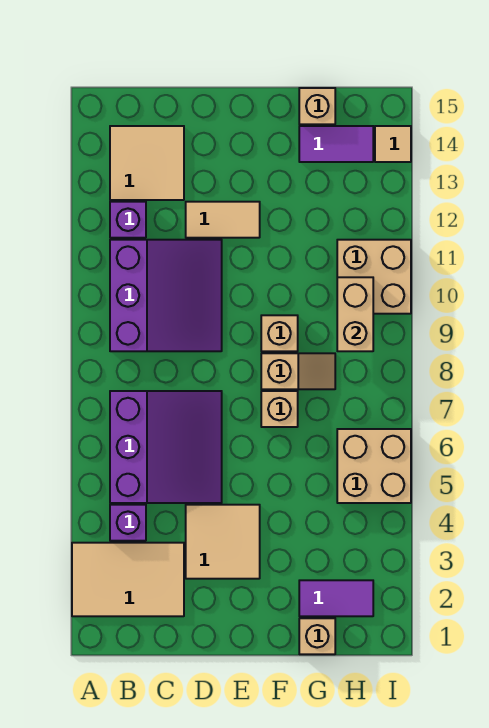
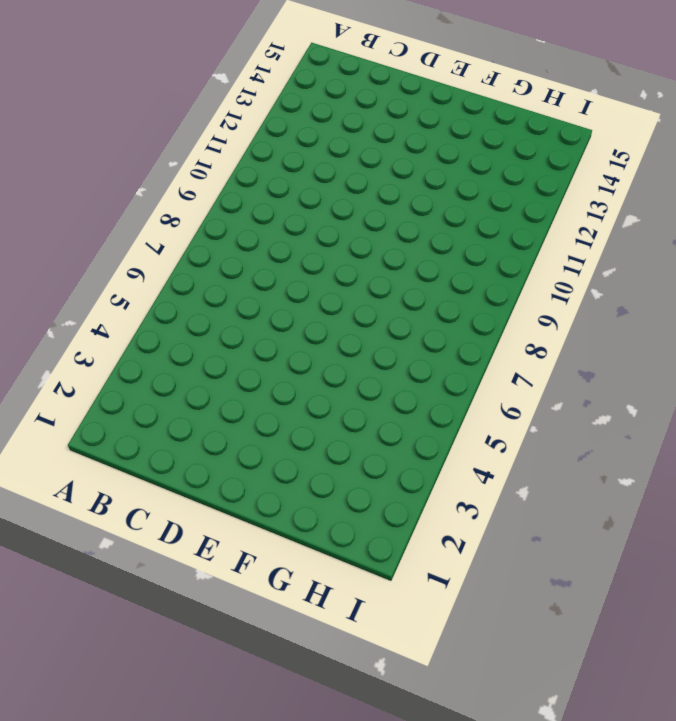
none -> tan tile A2:C3 level 1
none -> purple brick B4 level 1
none -> purple slope B5:D7 level 1 top B

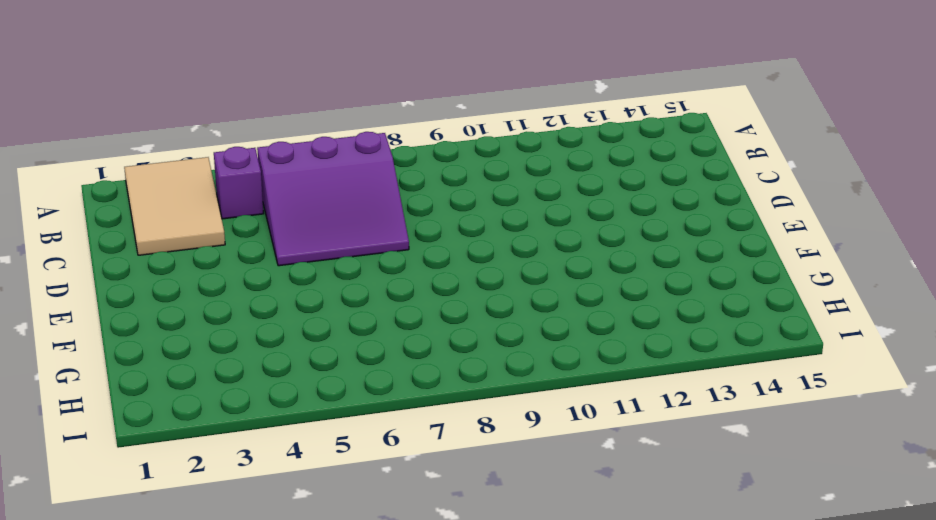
none -> purple slope B9:D11 level 1 top B
none -> purple brick B12 level 1
none -> tan tile B13:C14 level 1

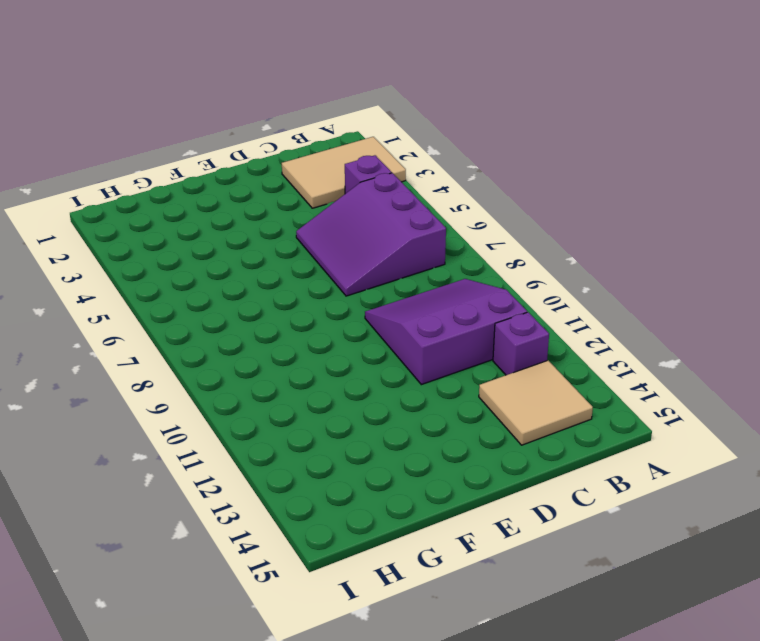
purple slope B9:D11 level 1 top 11 -> purple slope B9:D11 level 1 top B
none -> tan tile D3:E4 level 1
none -> tan tile D12:E12 level 1
none -> tan brick F7 level 1

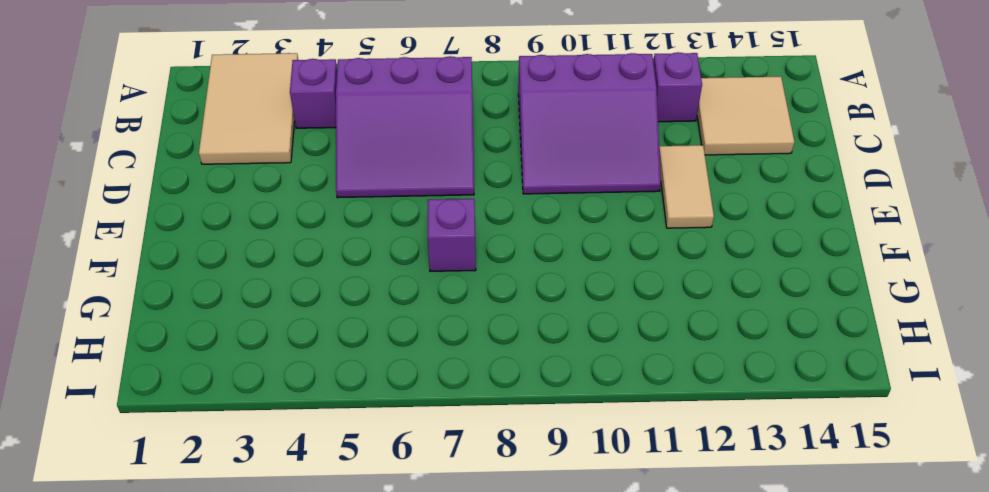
purple brick F7 level 1 -> tan brick F7 level 1
none -> tan tile D3:E4 level 1
none -> tan slope F8:G8 level 1 top F
none -> tan brick F9 level 1

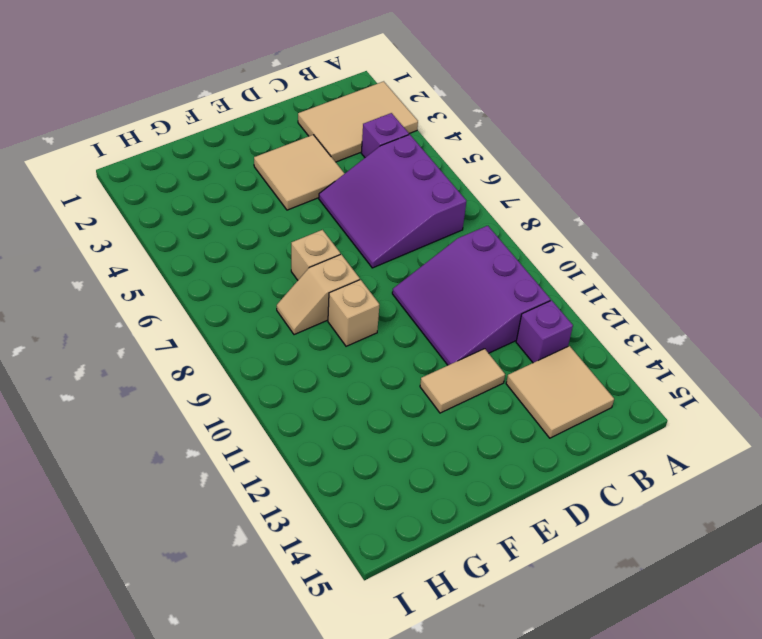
none -> tan brick G1 level 1
none -> purple tile G2:H2 level 1
none -> purple tile G14:H14 level 1

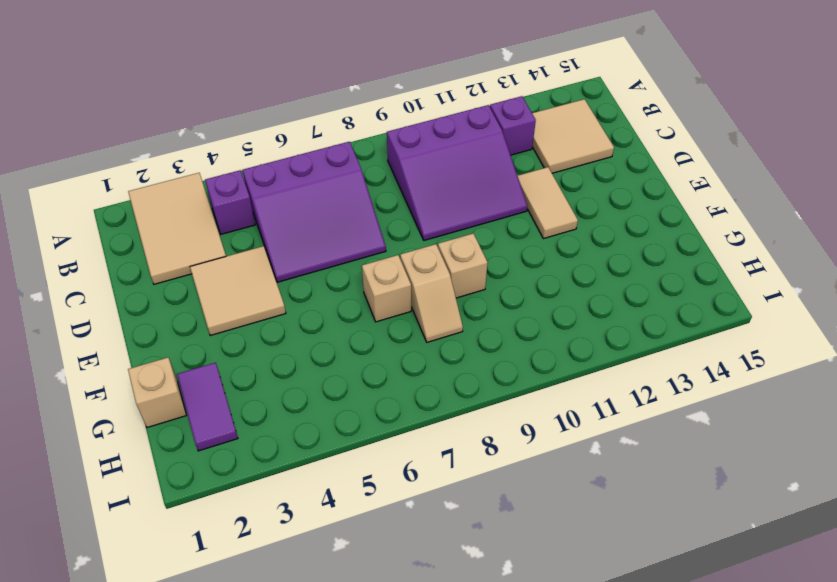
none -> purple tile G14:H14 level 1
none -> tan brick G15 level 1
none -> tan brick H5:I6 level 1

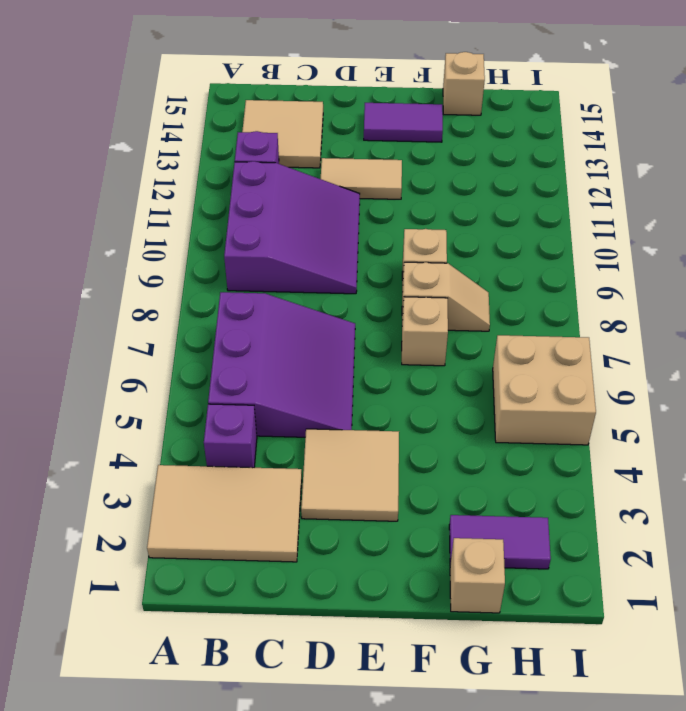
purple tile E14:F14 level 1 -> purple tile G14:H14 level 1
none -> tan brick H10:I11 level 1
none -> tan tile I14 level 1
none -> tan brick H9:H10 level 2

